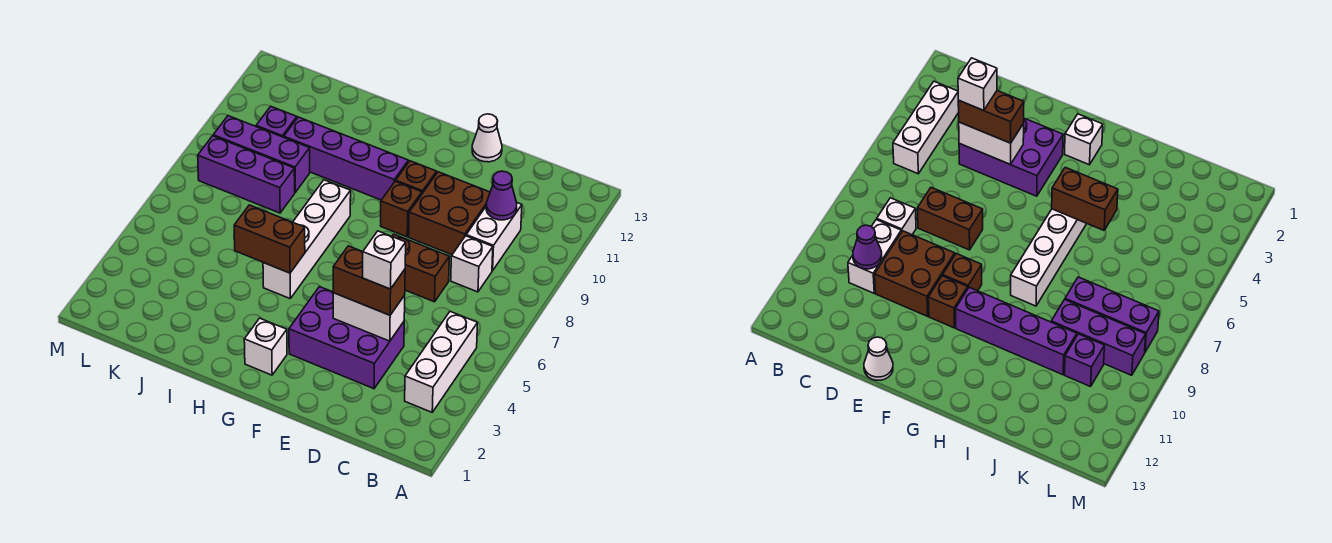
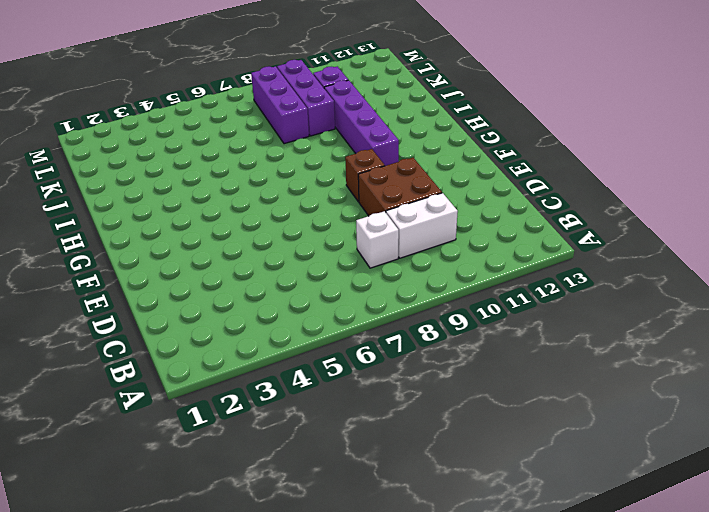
none -> white brick B3:B5 level 1
none -> purple brick D3:F4 level 1
none -> brown brick D7:E7 level 1

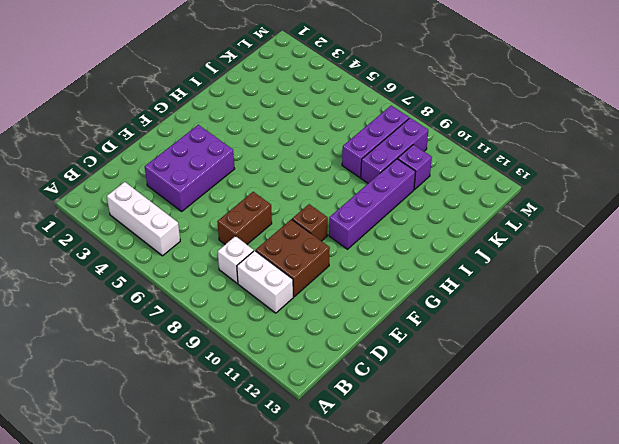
none -> white cone E13 level 1
none -> brown brick F10 level 1
none -> white brick G2 level 1

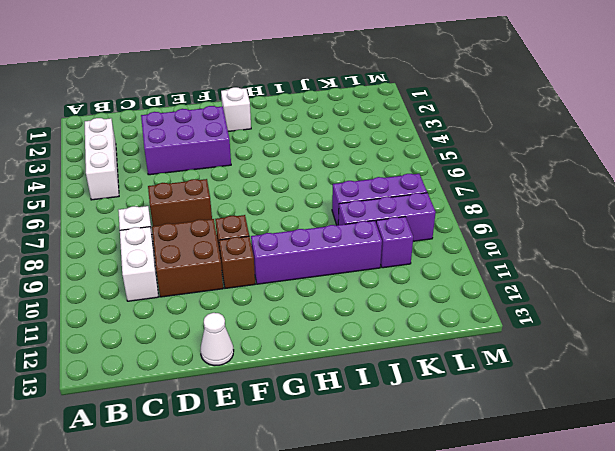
none -> white brick H5:H8 level 1
none -> purple cone C10 level 2
none -> white brick D4:E4 level 2

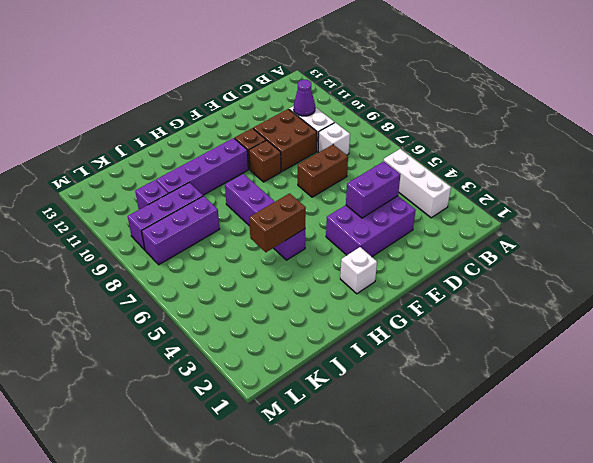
purple brick D4:E4 level 2 -> white brick D4:E4 level 2
purple brick H5:H8 level 1 -> white brick H5:H8 level 1
none -> white cone E13 level 1
none -> brown brick D4:E4 level 3
none -> white brick D4 level 4

